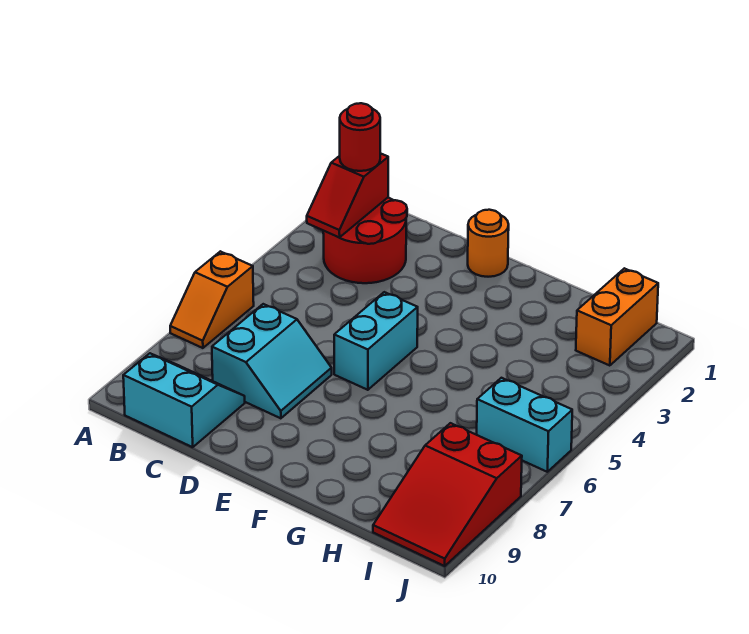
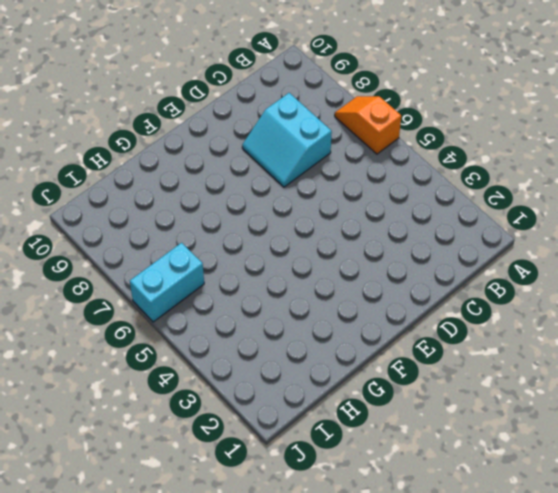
none -> red round brick B2:C3 level 1
none -> cyan slope B9:C10 level 1 top 10

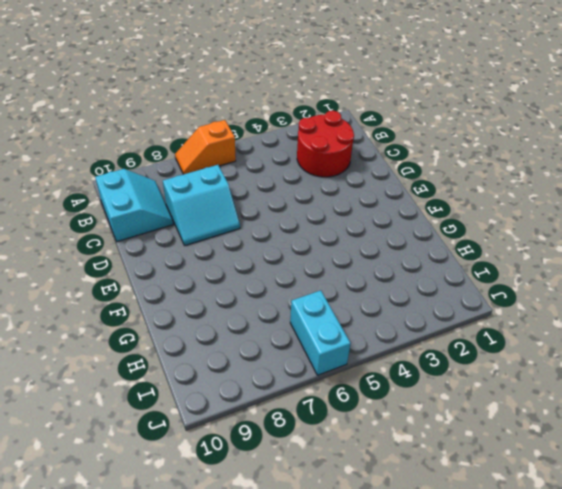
none -> orange round brick E1 level 1
none -> cyan brick E5:E6 level 1

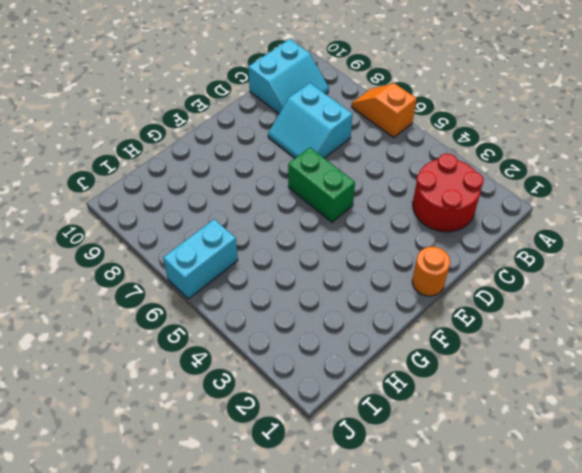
green brick E5:E6 level 1 -> cyan brick E5:E6 level 1
none -> orange brick I1:I2 level 1
none -> red slope I8:J10 level 1 top 8

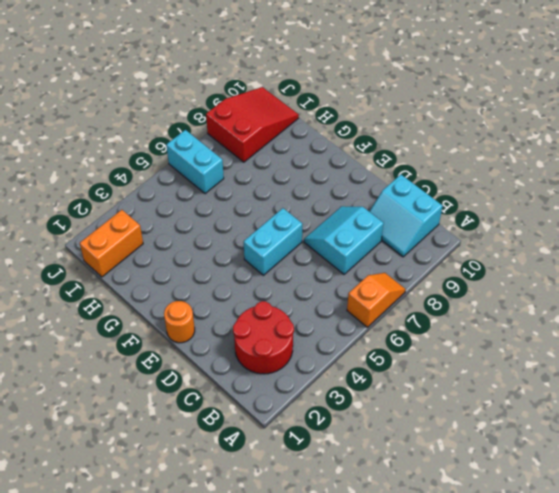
none -> red slope B2:B3 level 2 top 2
none -> red round brick B2 level 3

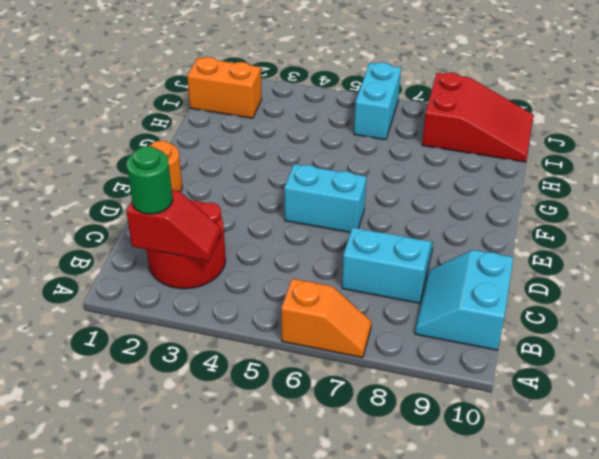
green round brick B2 level 3 -> red round brick B2 level 3

